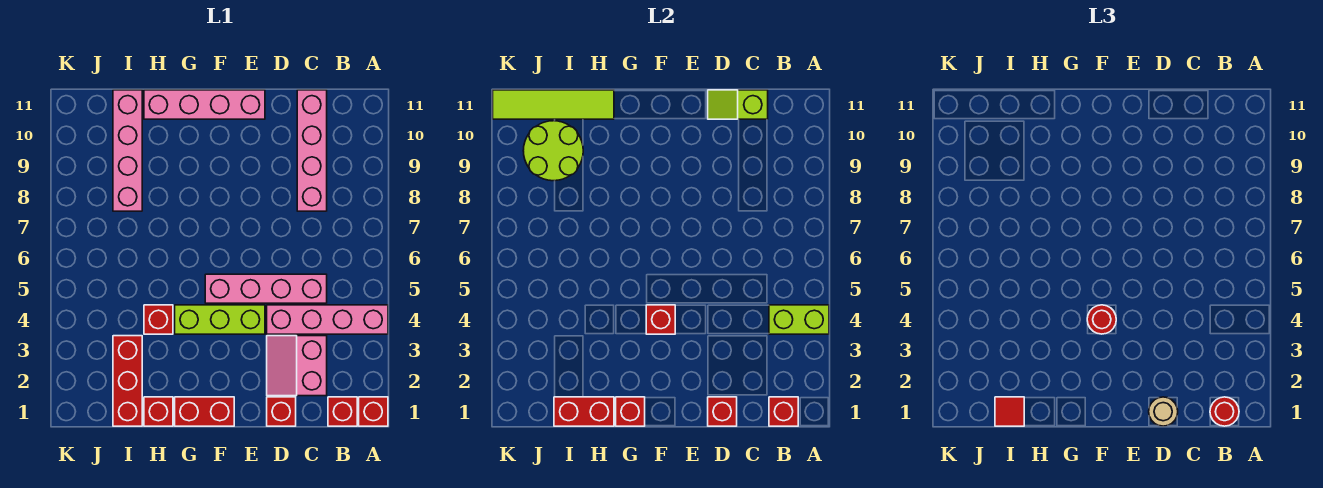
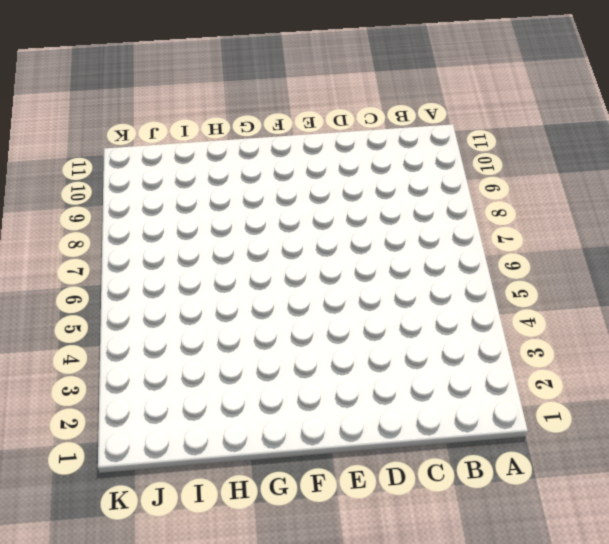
none -> red brick A1 level 1
none -> pink brick A4:D4 level 1
none -> red brick B1 level 1

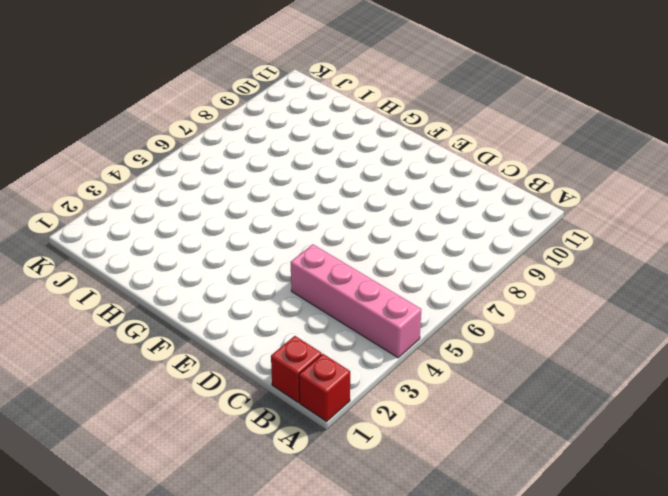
none -> pink slope C2:D3 level 1 top C
none -> pink brick C5:F5 level 1
none -> pink brick C8:C11 level 1

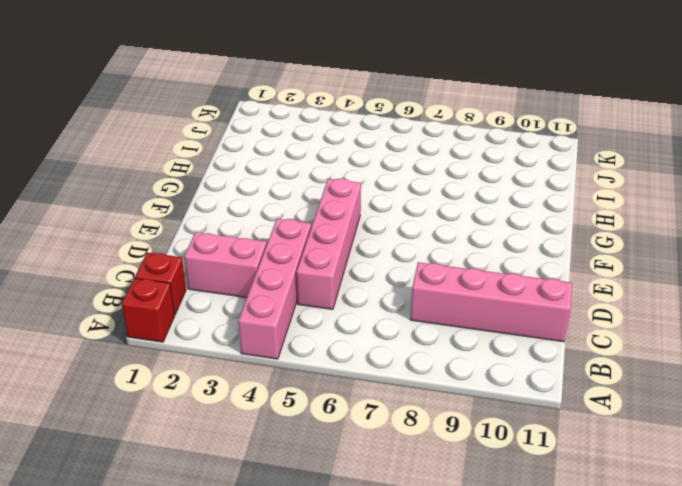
none -> red brick D1 level 1
none -> lime brick E4:G4 level 1
none -> pink brick E11:H11 level 1

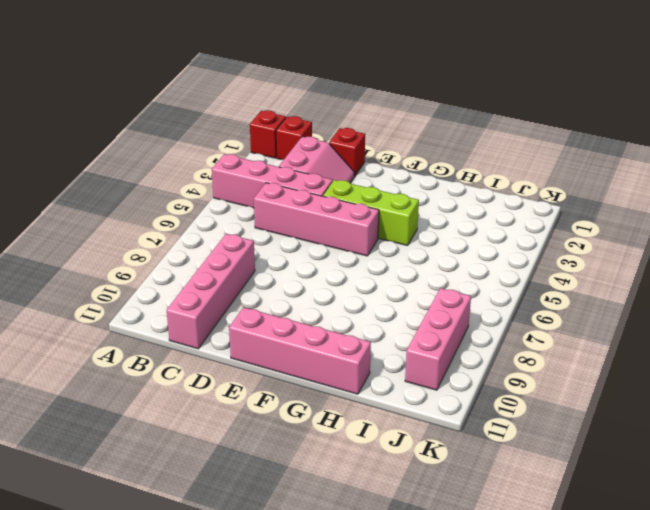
pink brick J8:J10 level 1 -> none
none -> red brick F1:G1 level 1
none -> red brick H1 level 1
none -> red brick H4 level 1

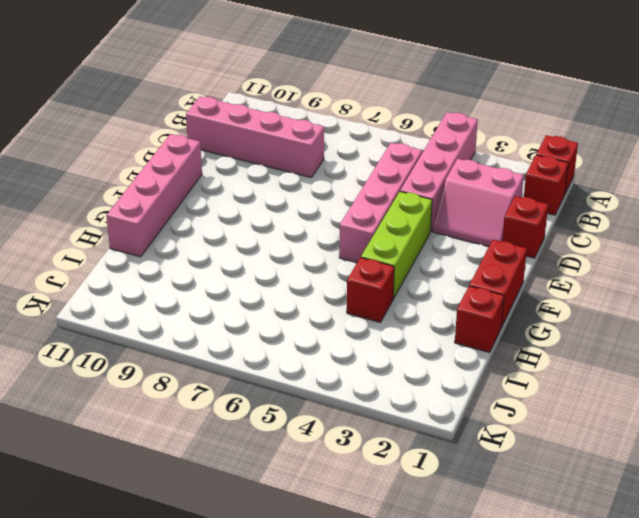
none -> red brick I1:I3 level 1
none -> pink brick I8:I11 level 1
none -> lime brick A4:B4 level 2

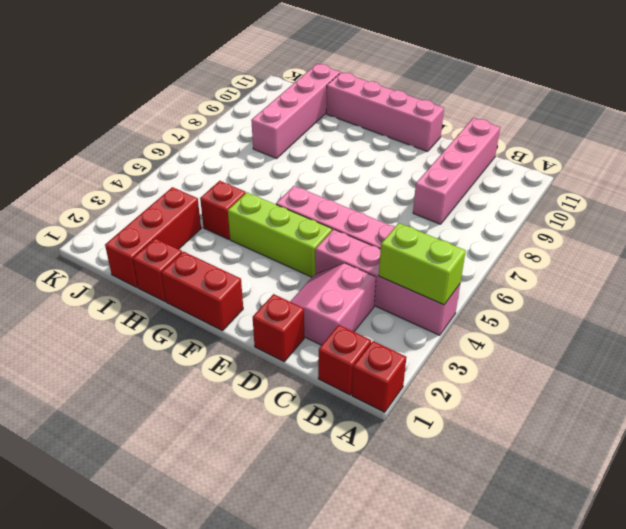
none -> red brick B1 level 2
none -> lime slope C11:D11 level 2 top C
none -> red brick D1 level 2

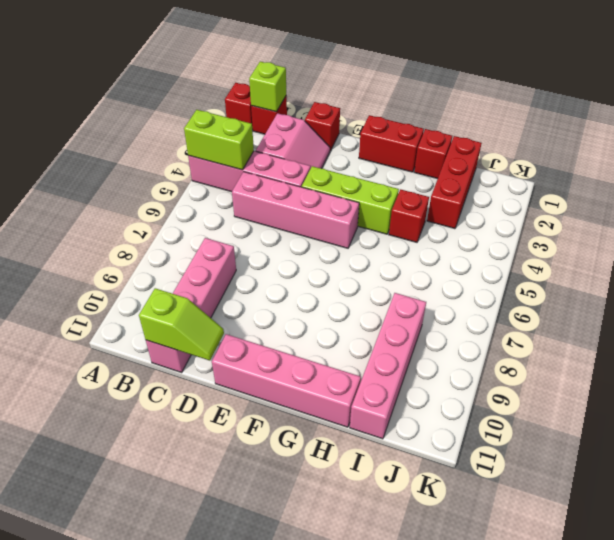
lime brick B1 level 2 -> red brick B1 level 2
none -> red brick D1 level 2
none -> red brick F4 level 2
none -> red brick G1 level 2

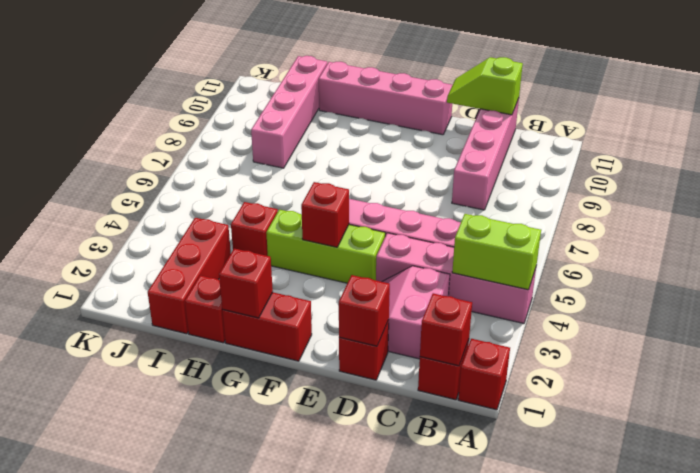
none -> red brick H1:I1 level 2
none -> lime tile H11:K11 level 2
none -> lime round brick I9:J10 level 2

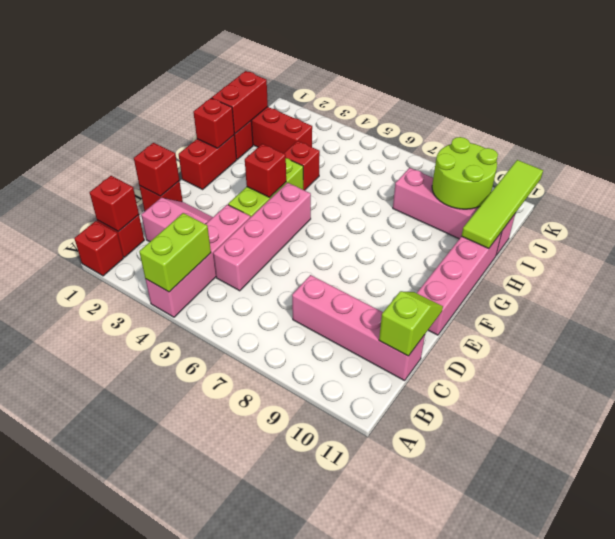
none -> red round brick B1 level 3
none -> tan round brick D1 level 3
none -> red round brick F4 level 3

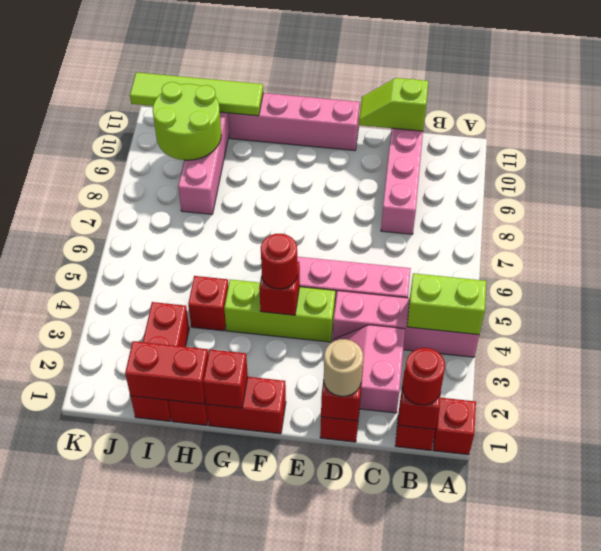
none -> red tile I1 level 3

